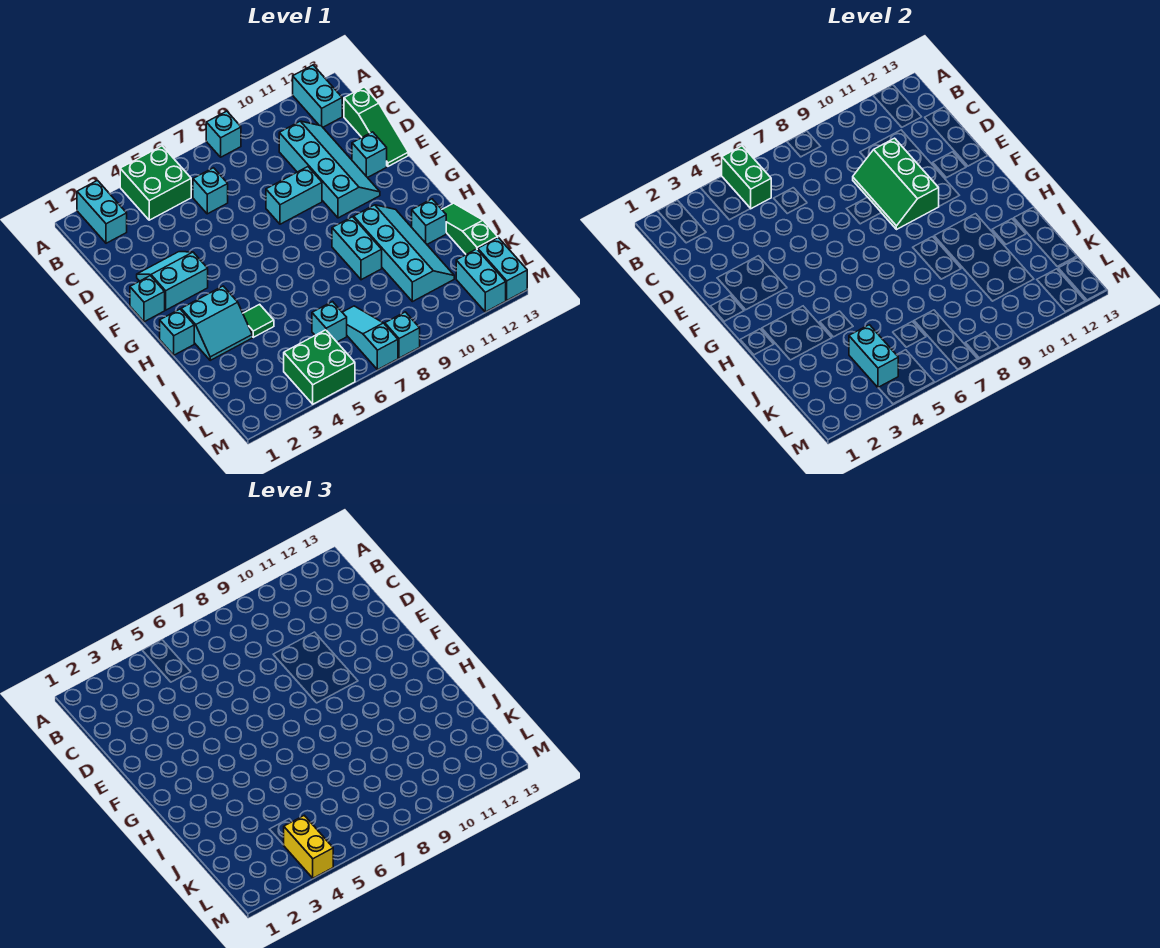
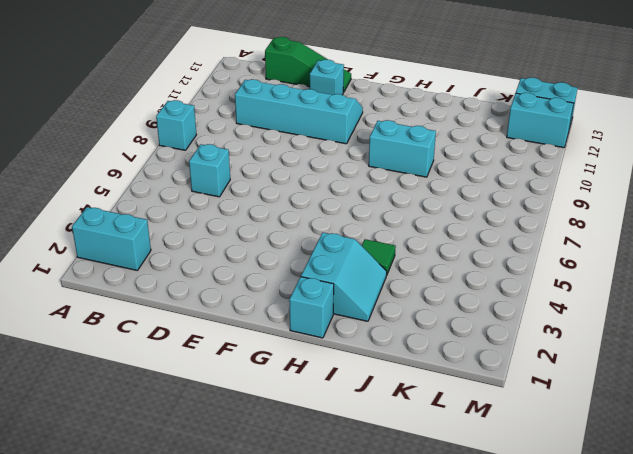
none -> green brick A4:B5 level 1
none -> cyan brick A12:B12 level 1
none -> cyan slope E2:F3 level 1 top F

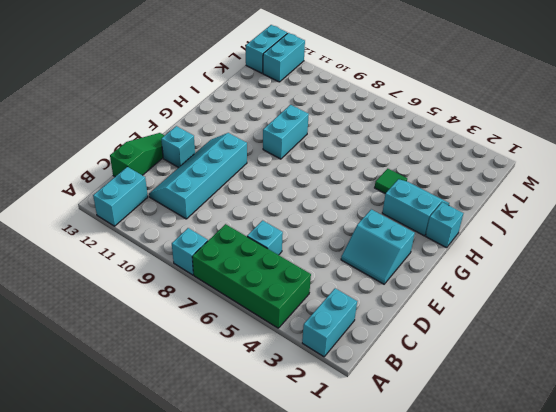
green brick A4:B7 level 1 -> green brick A4:B5 level 1
none -> cyan brick E8:E9 level 1
none -> cyan brick F1 level 1
none -> cyan slope H10:K11 level 1 top 10

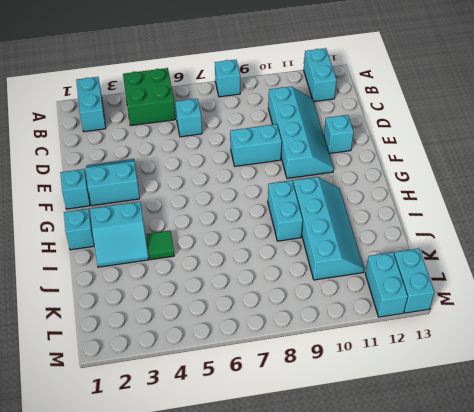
none -> green slope C13:E13 level 1 top C
none -> cyan brick I12 level 1
none -> green slope I13:K13 level 1 top K

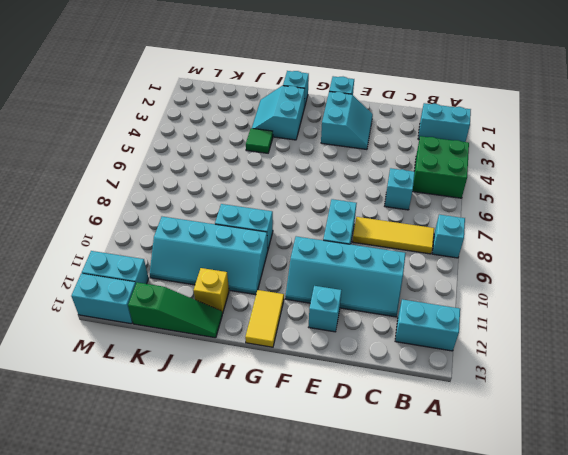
yellow tile B8:D8 level 1 -> none
yellow tile G12:G13 level 1 -> none
yellow brick I12 level 1 -> cyan brick I12 level 1
none -> green slope C13:E13 level 1 top C
none -> cyan brick K6 level 1
none -> cyan slope K7:M7 level 1 top M

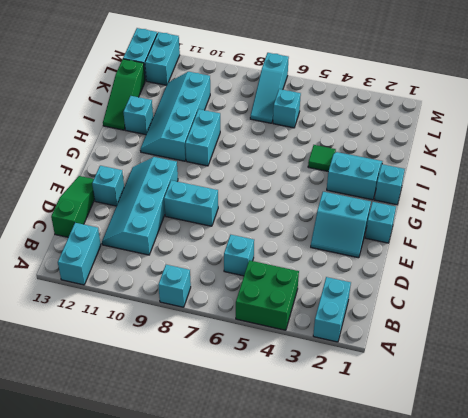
none -> green brick L4:M5 level 1
none -> cyan brick M8 level 1
none -> green brick A5:B5 level 2

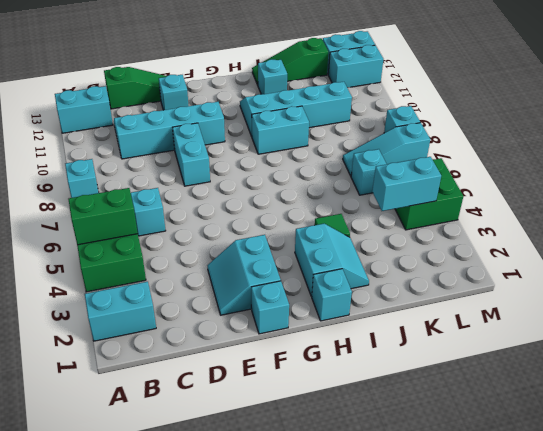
none -> green slope D9:F10 level 2 top 10
none -> yellow brick L4:M4 level 3

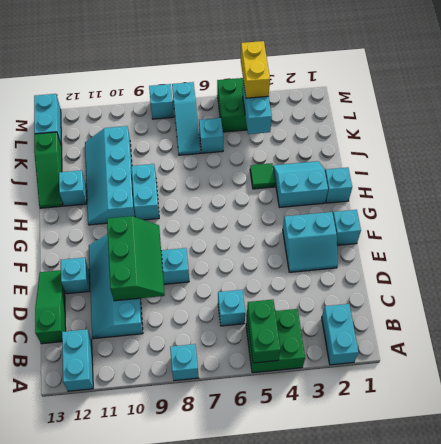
none -> cyan brick L12:M12 level 1

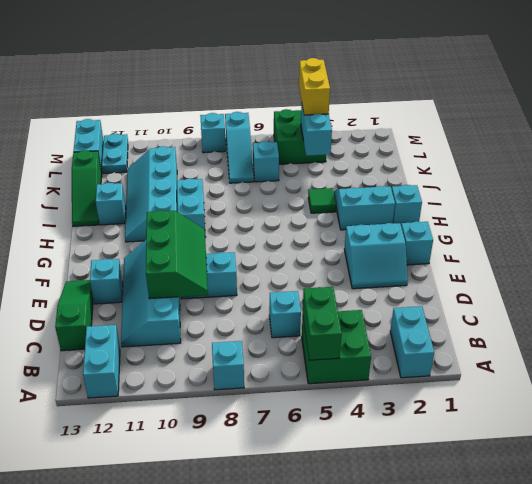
cyan plate L12:M12 level 1 -> cyan brick L12:M12 level 1

